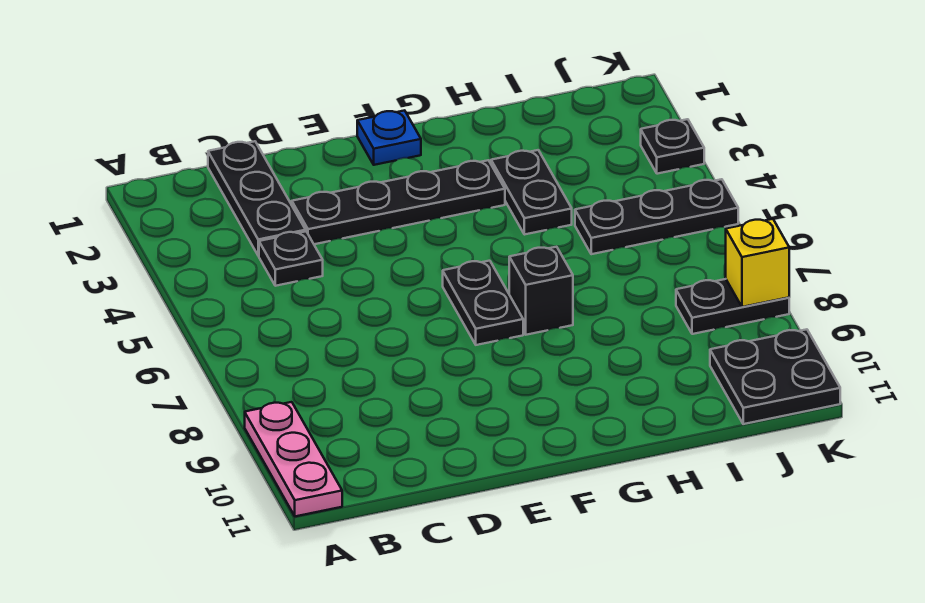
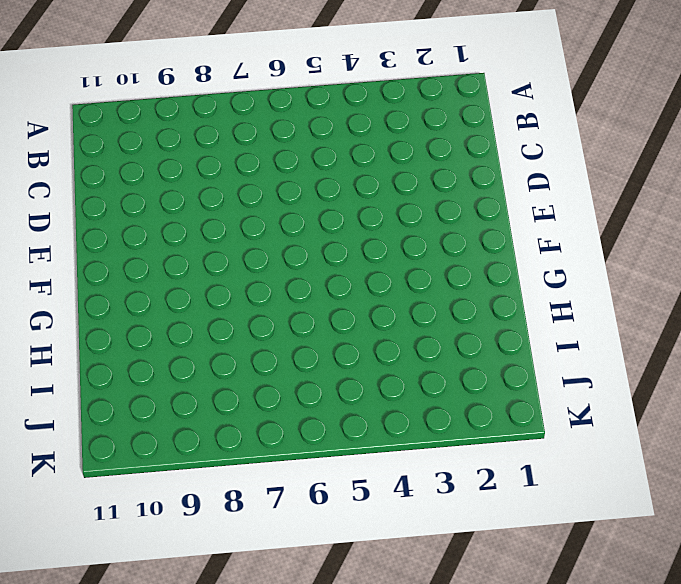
none -> pink plate A9:A11 level 1
none -> black plate C1:C3 level 1
none -> black plate C4 level 1

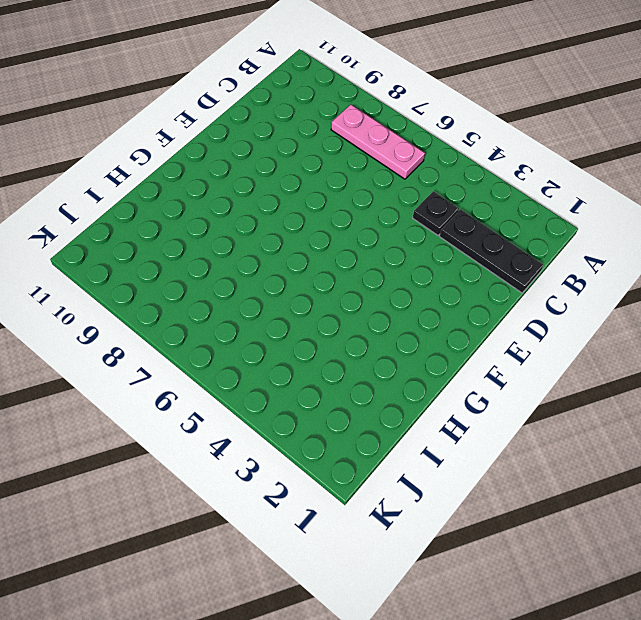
pink plate B6:B8 level 1 -> pink plate A9:A11 level 1
none -> black plate D3:G3 level 1
none -> blue plate F1 level 1
none -> black plate F6:F7 level 1

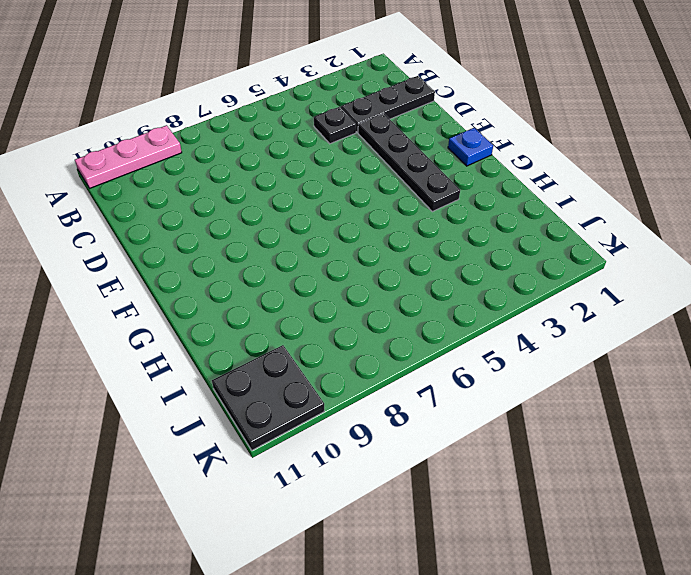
none -> black plate F6:F7 level 1
none -> black brick G7 level 1
none -> black plate H3:H4 level 1

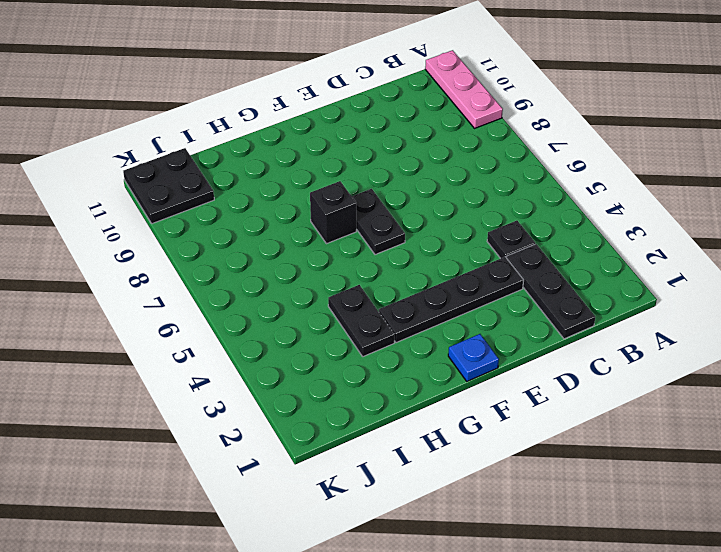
none -> black plate I5:K5 level 1
none -> black plate J8:K8 level 1
none -> black plate K3 level 1

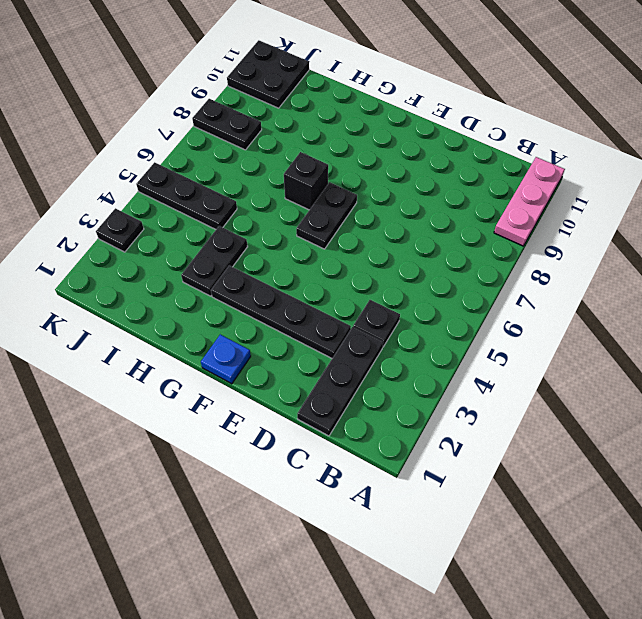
none -> yellow brick K8 level 2

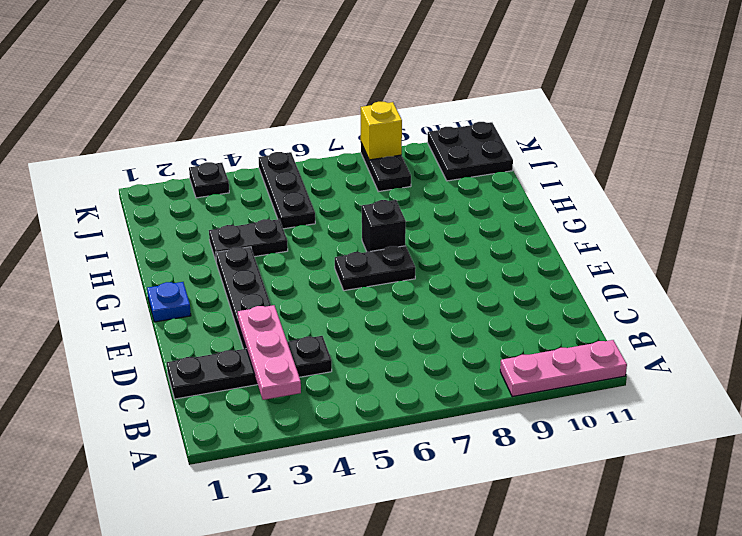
pink plate B3:D3 level 2 -> none

